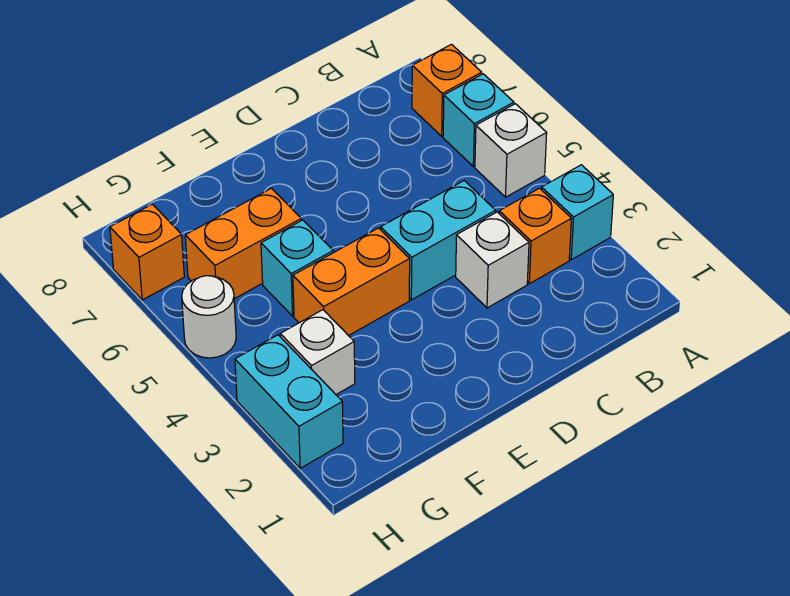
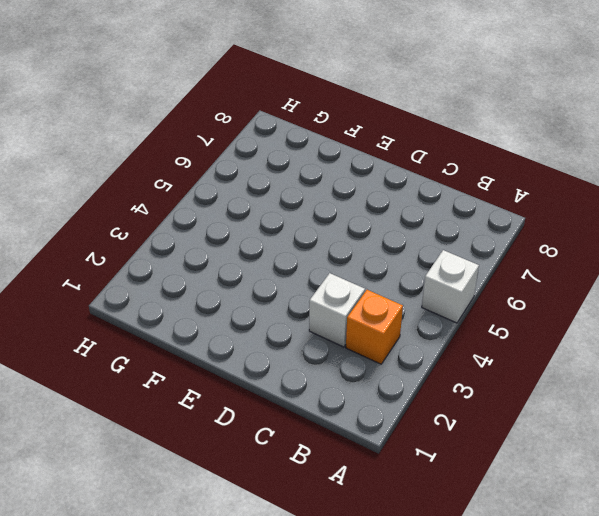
none -> cyan brick A3 level 1
none -> cyan brick A6 level 1
none -> orange brick A7 level 1

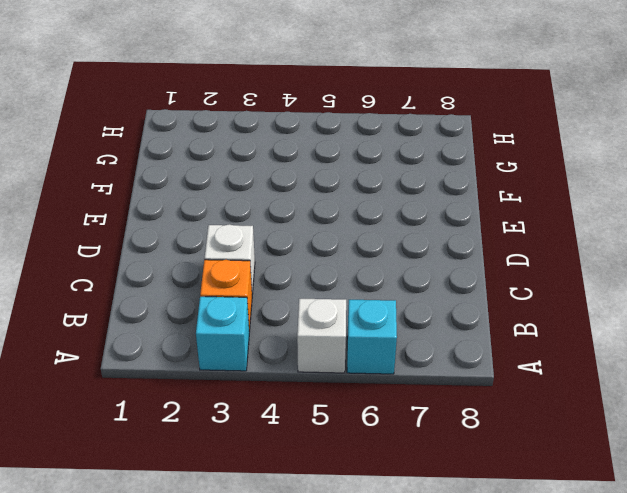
none -> orange brick A7 level 1
none -> cyan brick C4:D4 level 1
none -> orange brick E4:F4 level 1

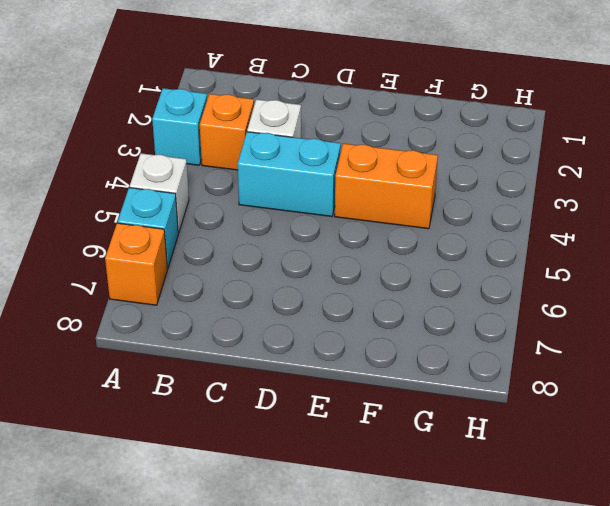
none -> cyan brick F5 level 1
none -> orange brick F6:G6 level 1
none -> white brick G3 level 1

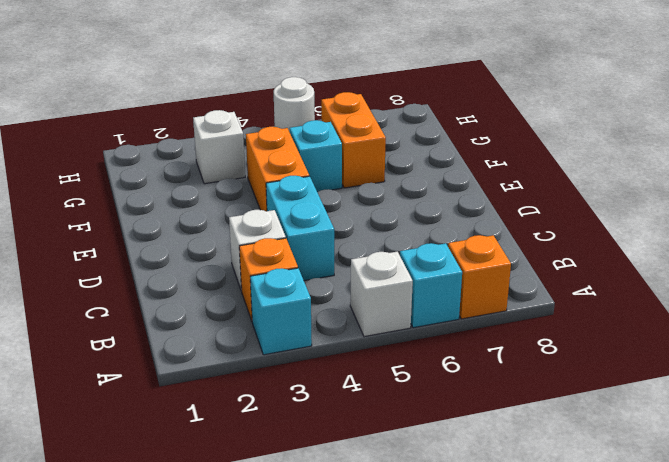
none -> cyan brick H2:H3 level 1
none -> orange brick H7 level 1

